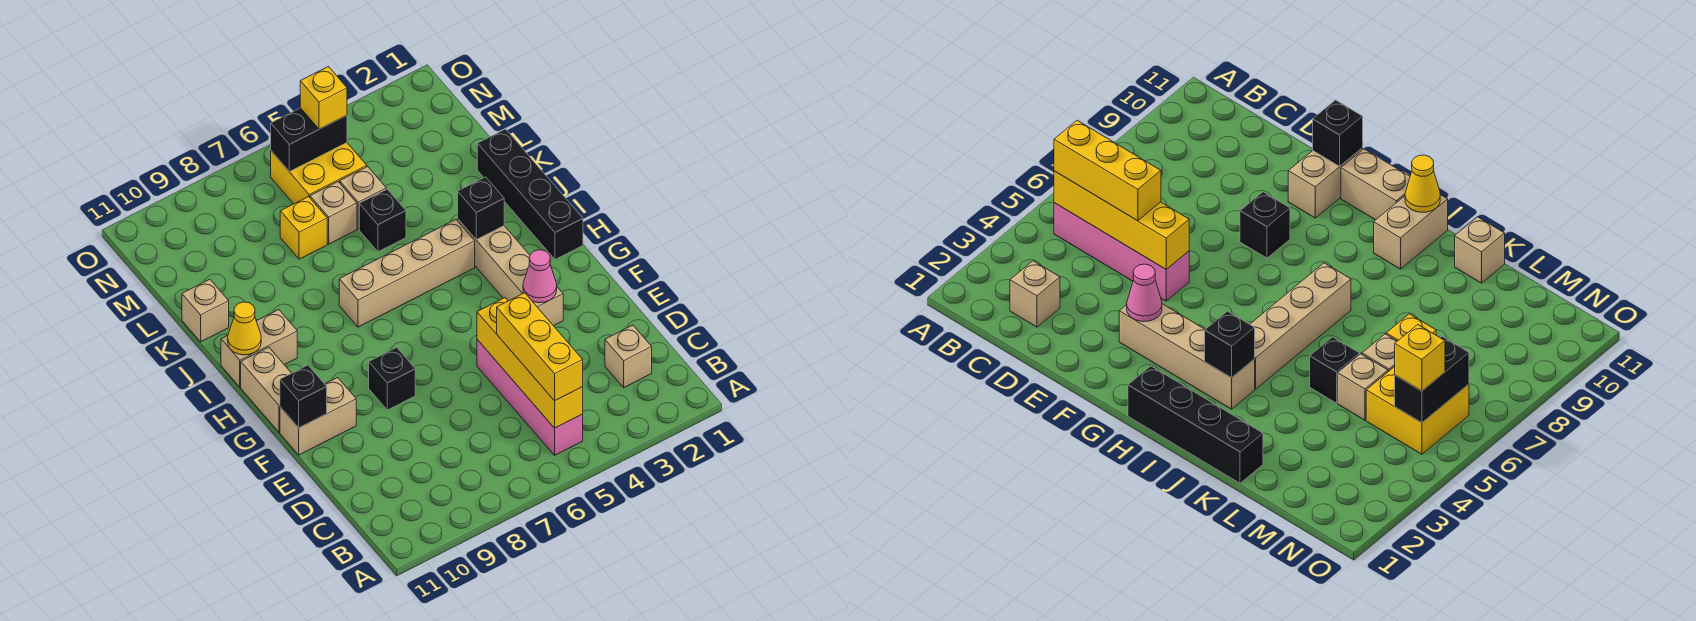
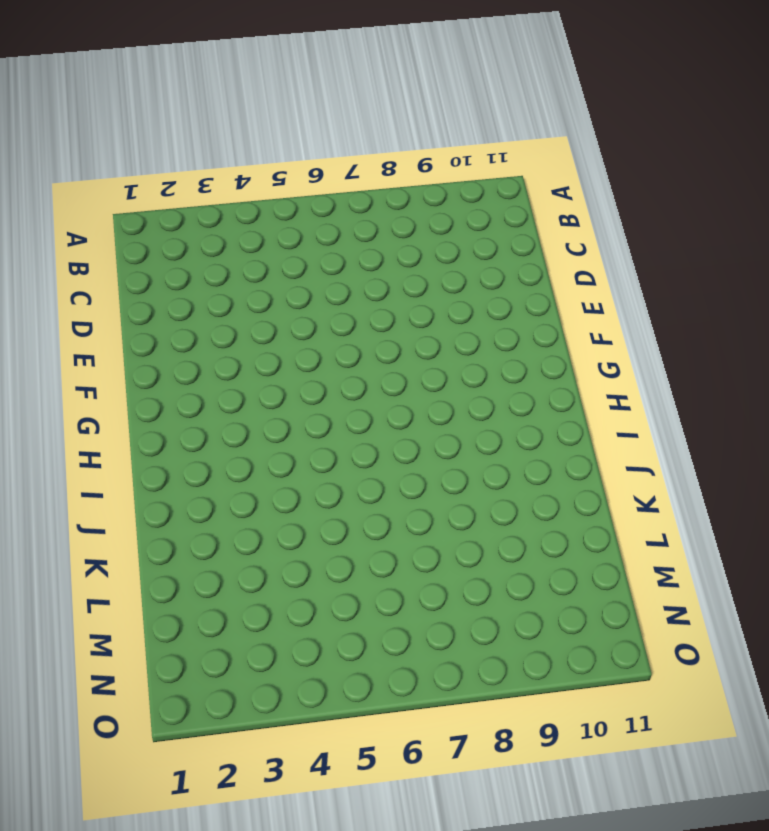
none -> pink brick B5:E5 level 1
none -> tan brick C2 level 1
none -> tan brick F3:I3 level 1

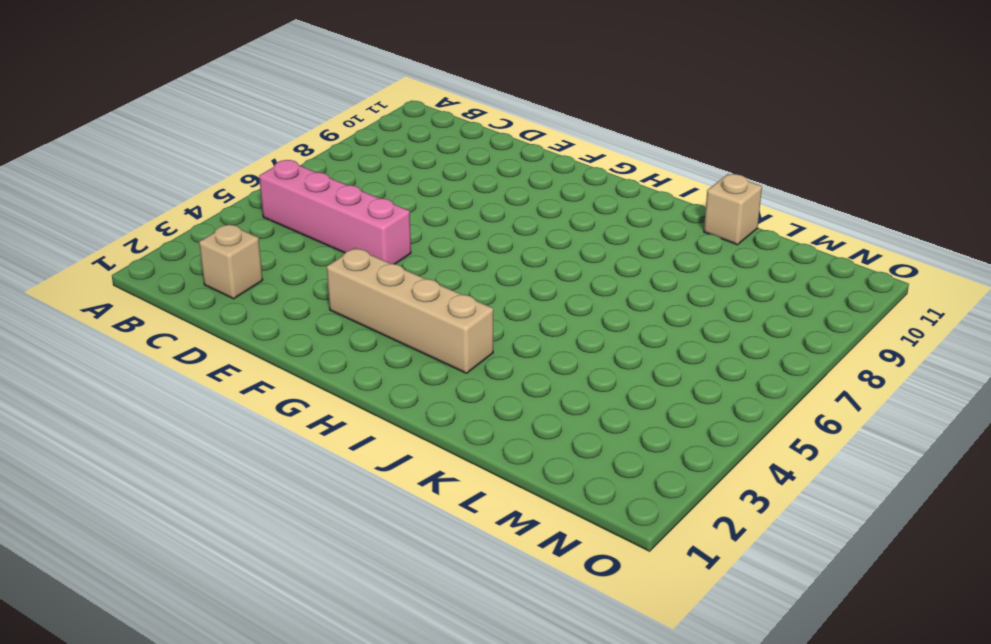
none -> black brick F8 level 1
none -> tan brick F10:F11 level 1
none -> tan brick G11:H11 level 1

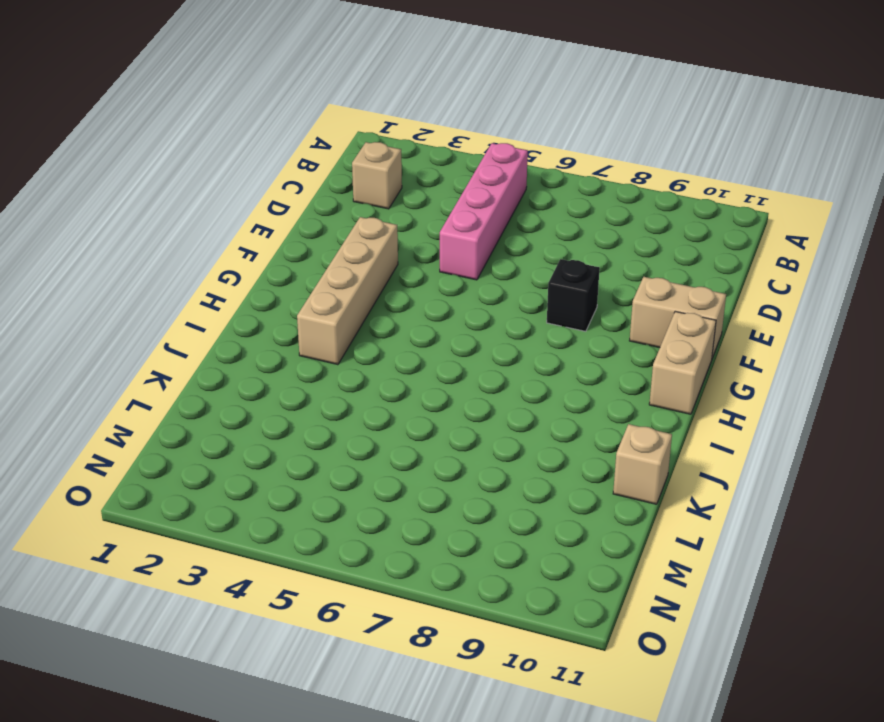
none -> black brick H1:K1 level 1
none -> tan brick I4:I7 level 1
none -> tan brick I10:I11 level 1

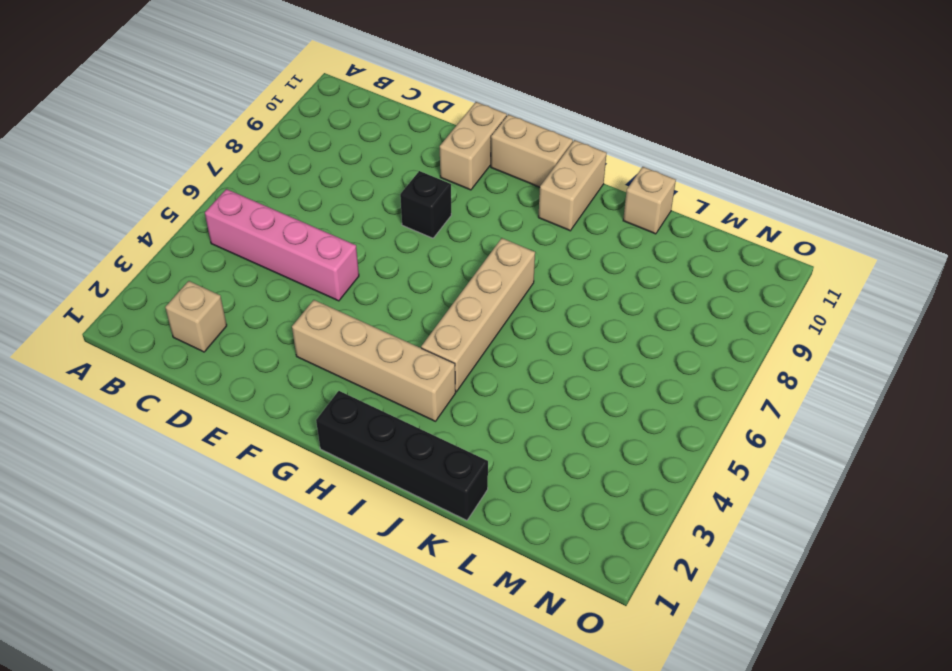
none -> black brick K5 level 1
none -> tan brick L5 level 1
none -> tan brick L6 level 1

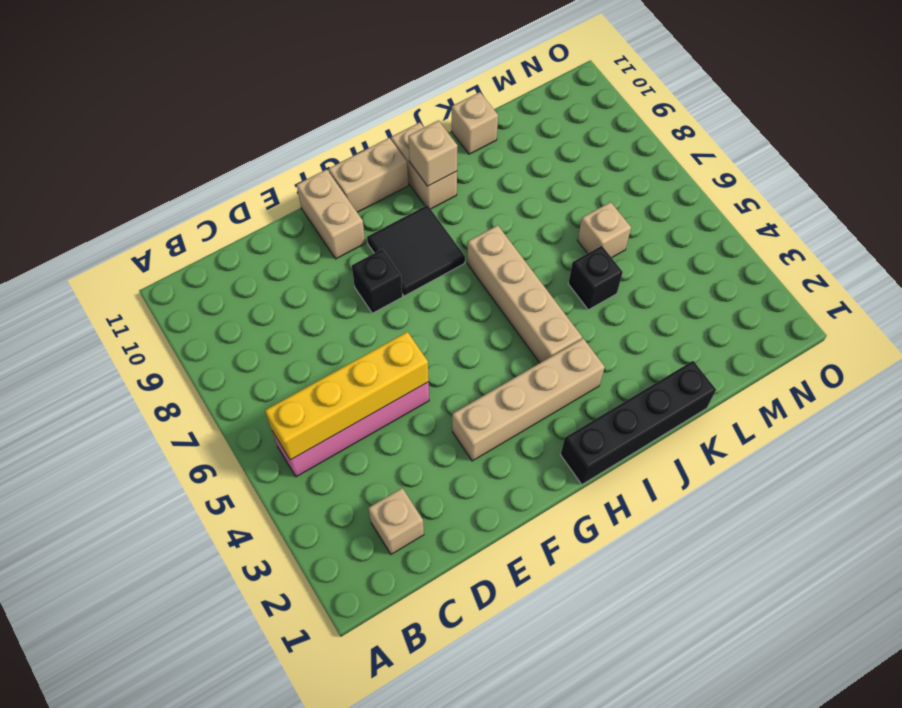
black tile G8:H9 level 1 -> none
tan brick I10 level 2 -> tan brick L5 level 1
none -> yellow brick L7 level 1
none -> yellow brick M5:N6 level 1
none -> pink cone F3 level 2

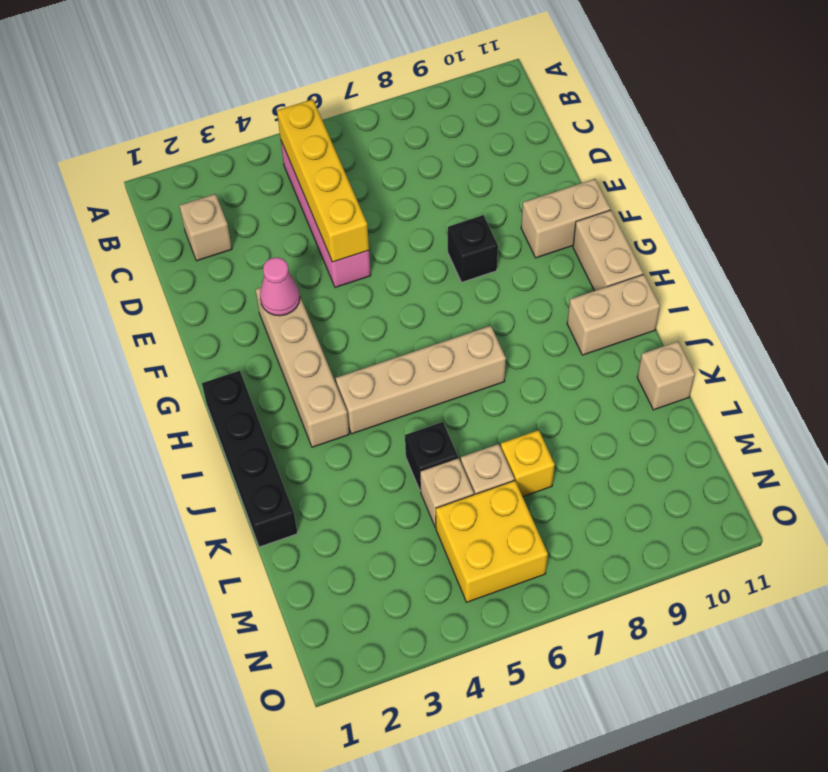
none -> black brick F11 level 2
none -> black brick I3 level 2
none -> yellow cone I11 level 2

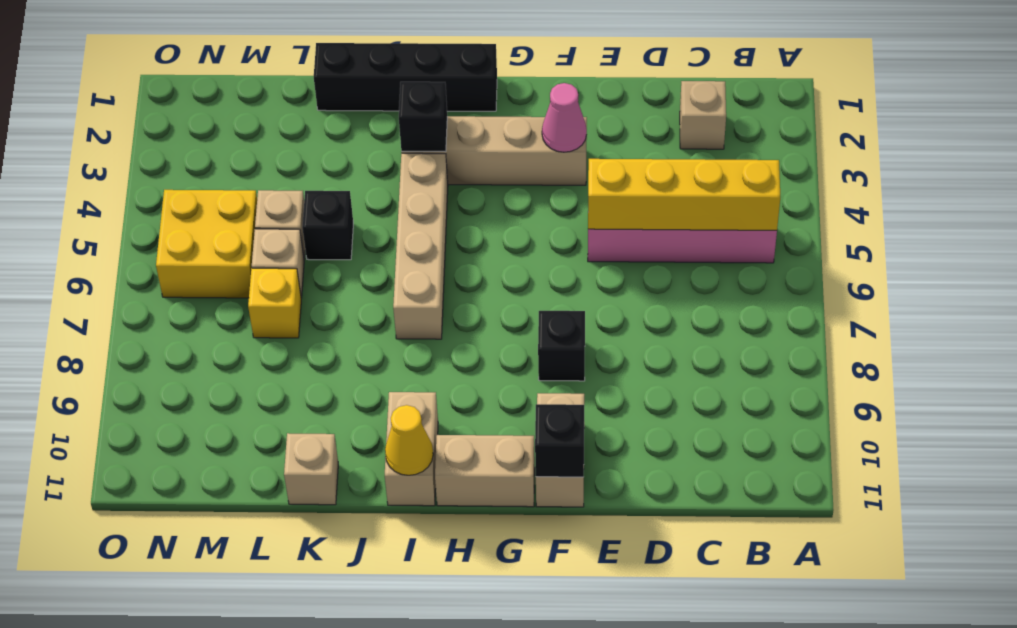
none -> black brick N5:N6 level 2
none -> yellow brick B5:D5 level 3
none -> yellow brick N5 level 3

